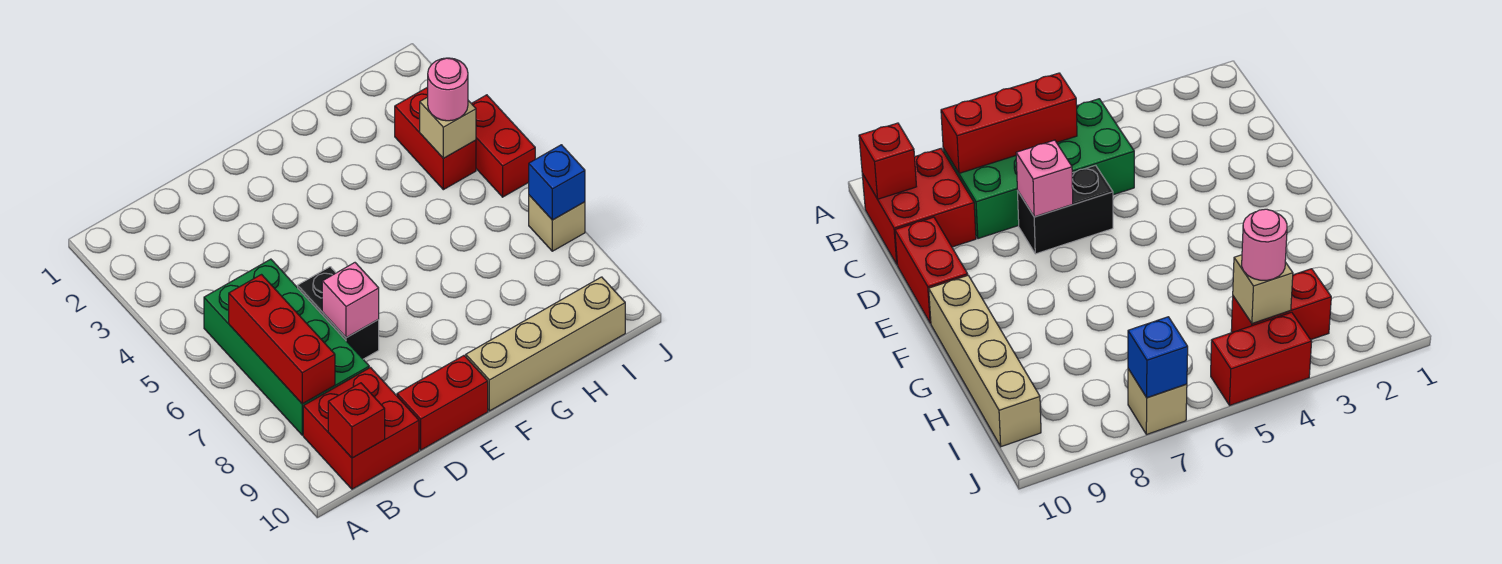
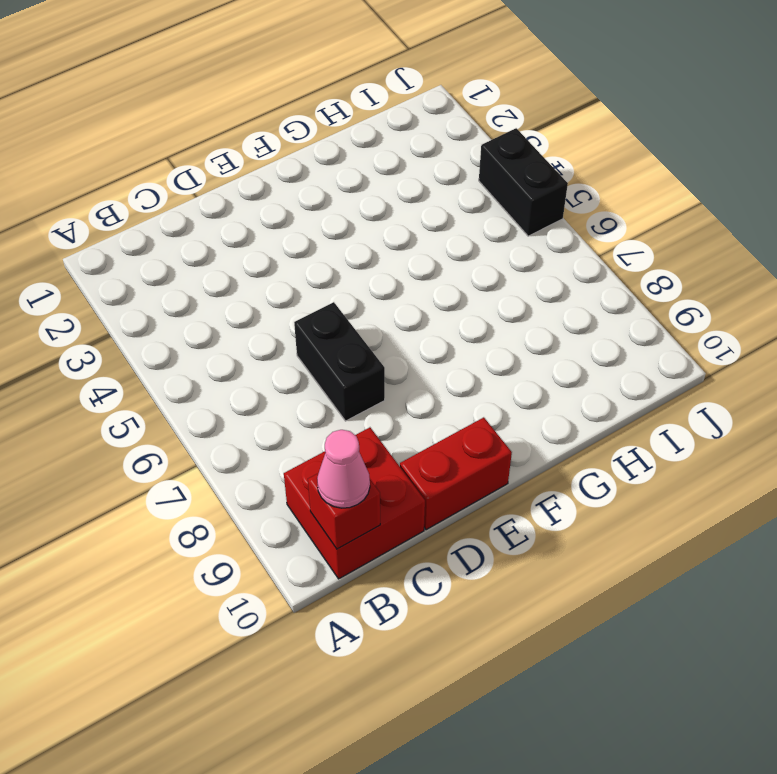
pink cone B10 level 3 -> none
black brick J4:J5 level 1 -> red brick J4:J5 level 1
none -> green brick B5:C8 level 1
none -> tan brick F10:I10 level 1
none -> red brick I3:I4 level 1

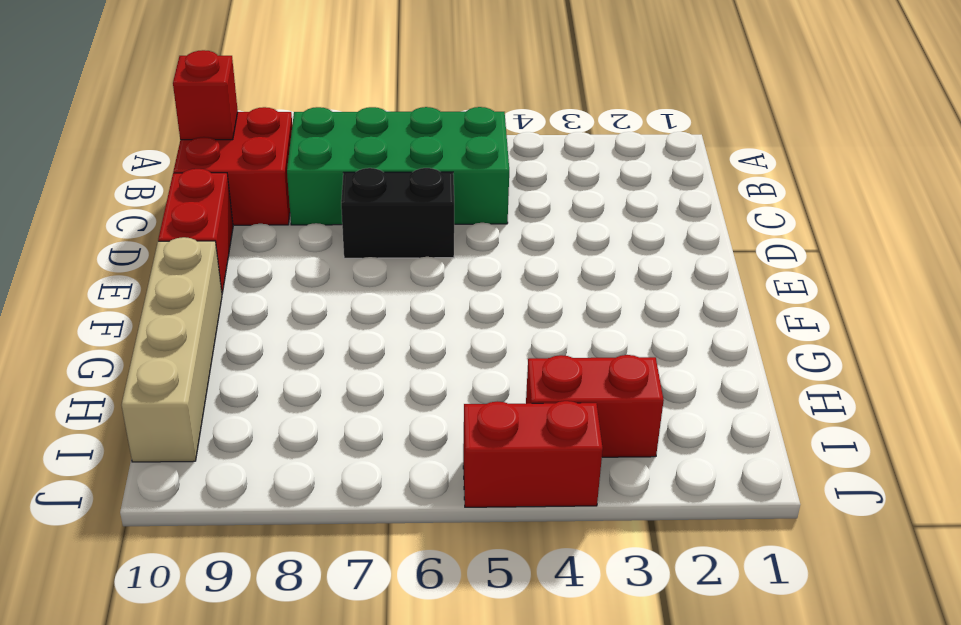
none -> tan brick J7 level 1
none -> red brick B6:B8 level 2
none -> pink brick D7 level 2

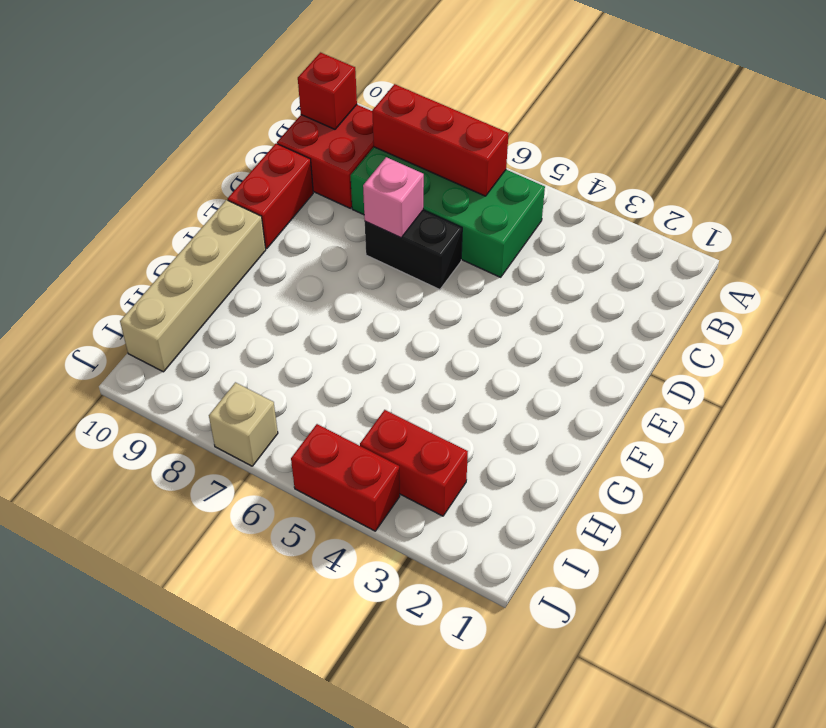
none -> tan brick I4 level 2
none -> blue brick J7 level 2
none -> pink round brick I4 level 3

